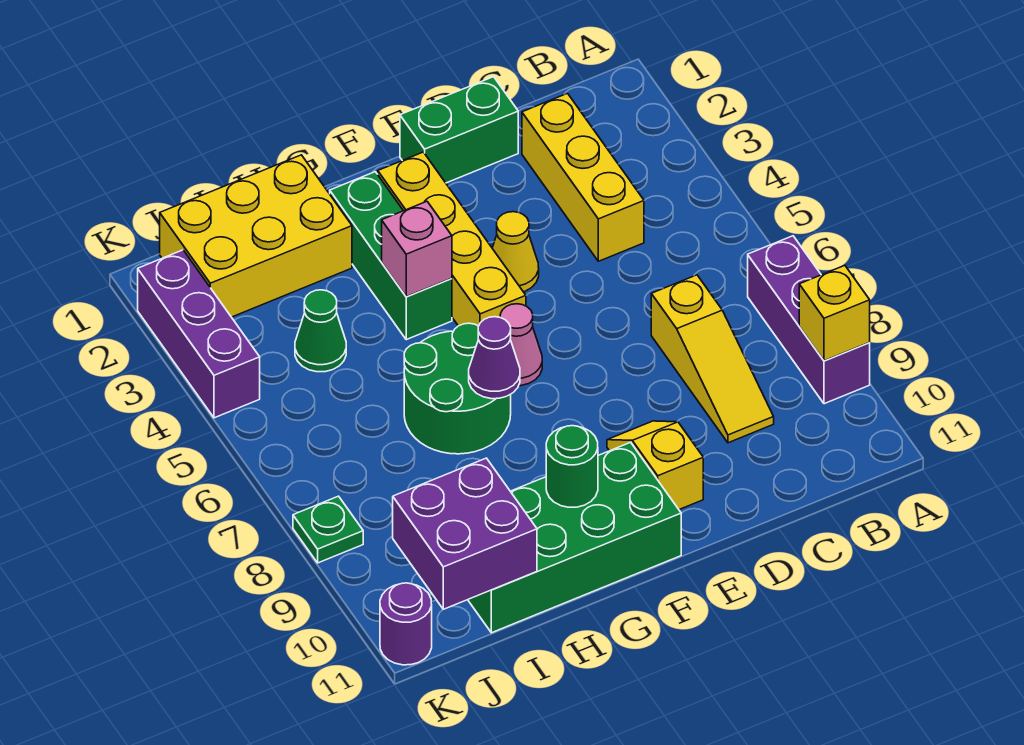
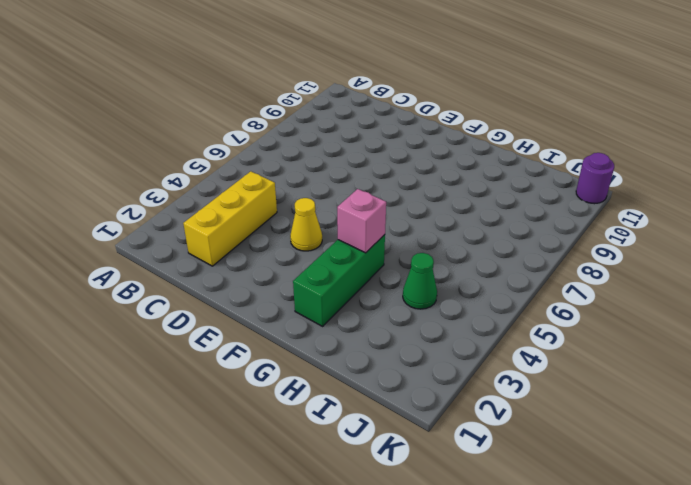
none -> purple brick A7:A9 level 1
none -> yellow slope C7:C9 level 1 top 7
none -> green brick D1:E1 level 1

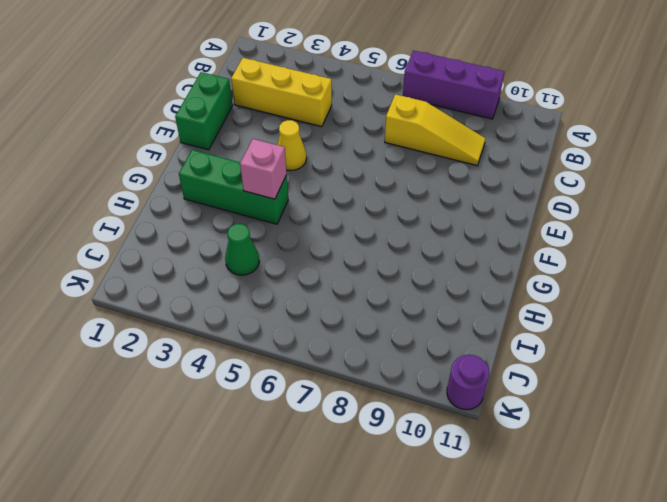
none -> yellow slope E9:E10 level 1 top 10
none -> yellow brick F2:F5 level 1
none -> pink cone F6 level 1

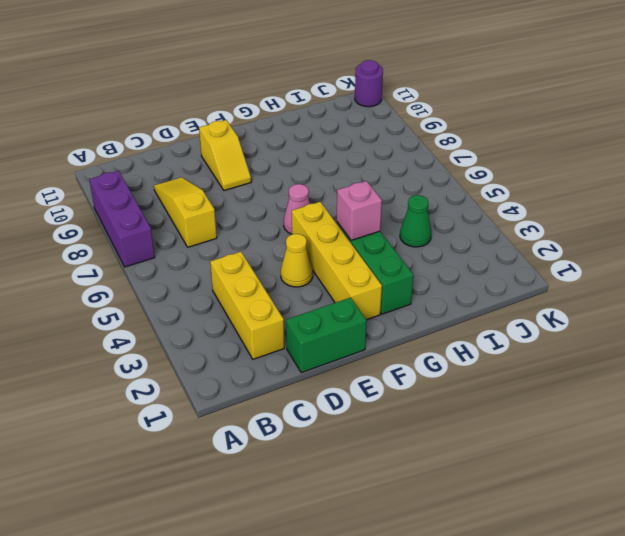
none -> green brick F10:I11 level 1
none -> green round brick G6:H7 level 1
none -> yellow brick H1:J2 level 1

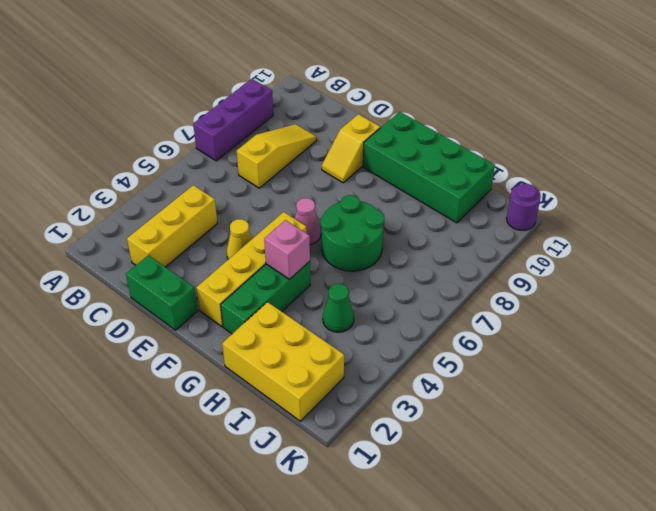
none -> purple brick K2:K4 level 1
none -> green plate K8 level 1
none -> yellow brick A9 level 2

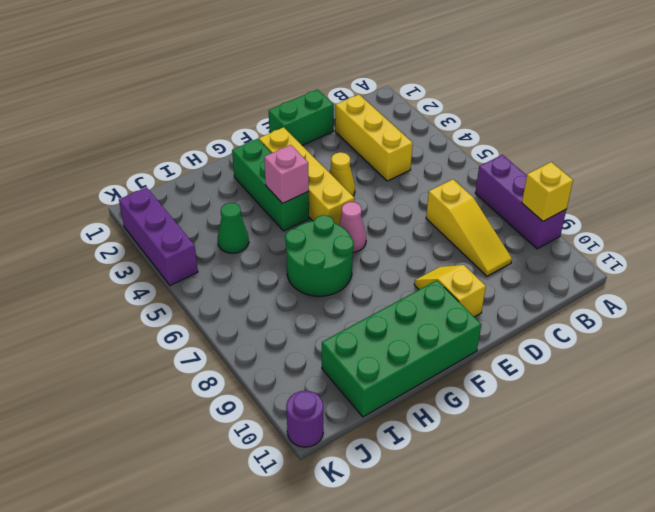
none -> yellow brick H1:J2 level 1
none -> green plate K8 level 1
none -> purple cone G7 level 2

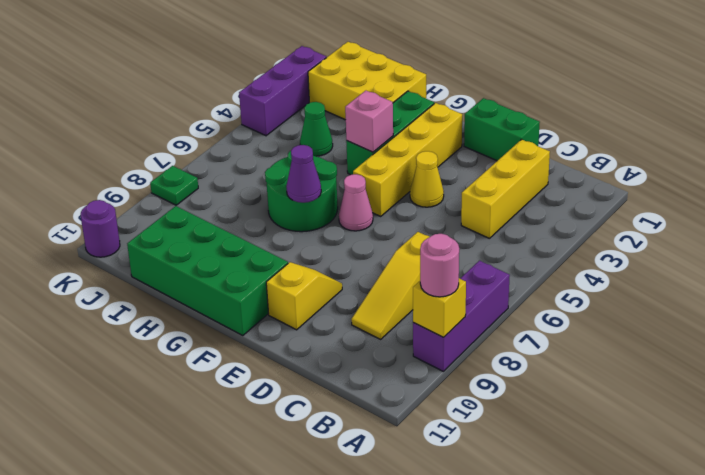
pink round brick A9 level 3 -> none
none -> green round brick G10 level 2
none -> purple brick I10:J11 level 2

